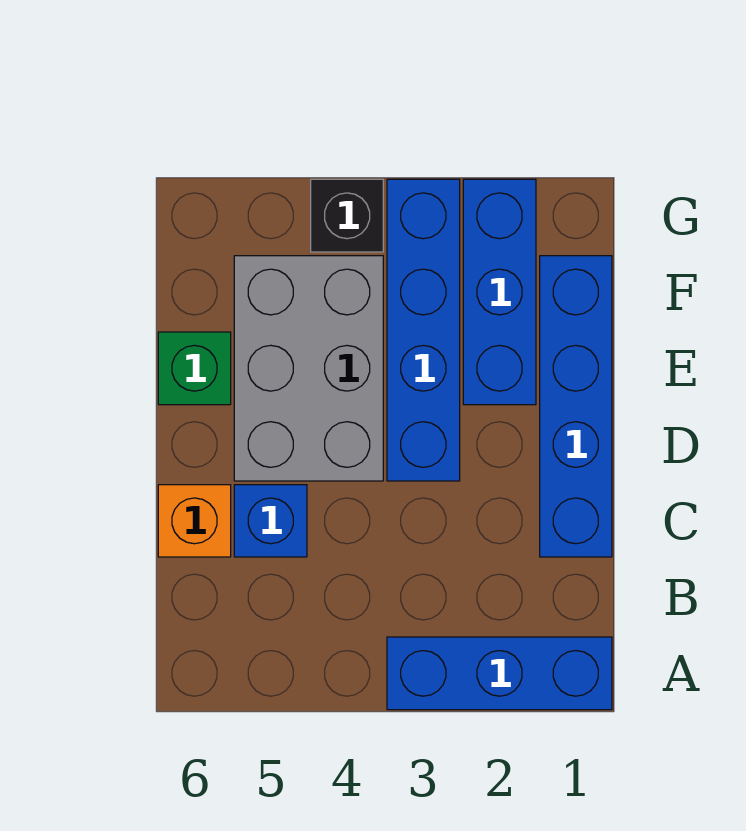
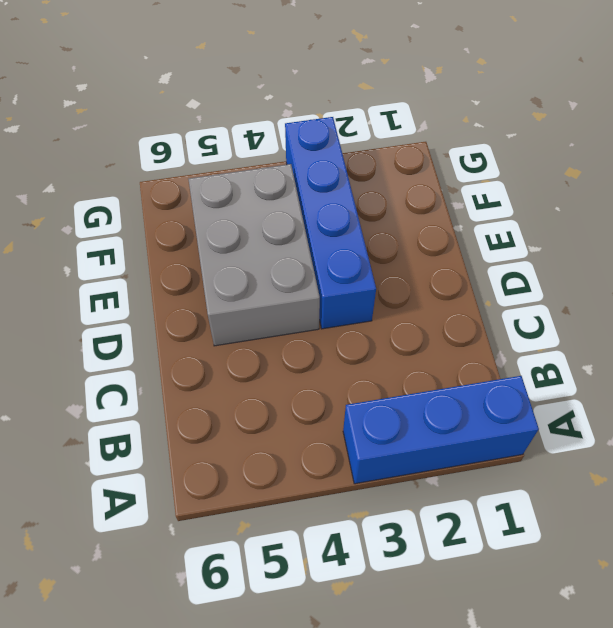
none -> blue brick C1:F1 level 1
none -> blue brick C5 level 1

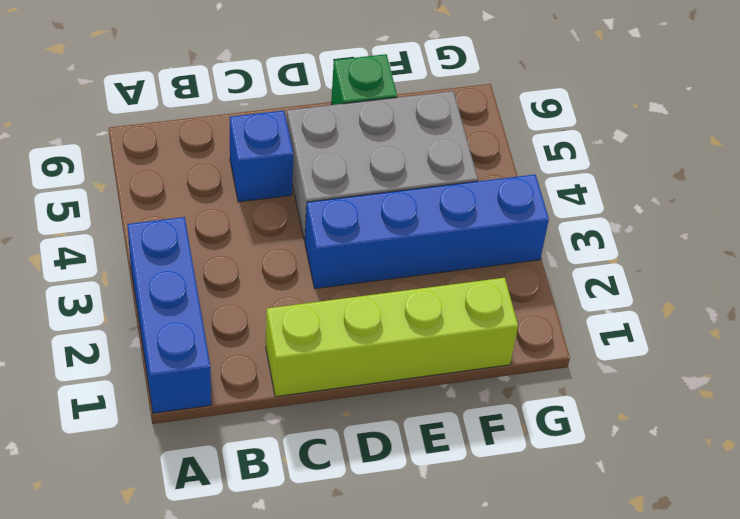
lime brick C1:F1 level 1 -> blue brick C1:F1 level 1
none -> orange brick C6 level 1
none -> blue brick E2:G2 level 1

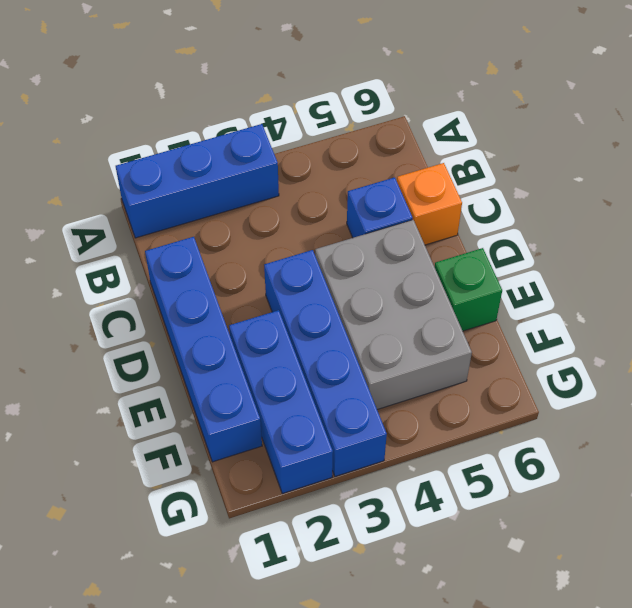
none -> black brick G4 level 1

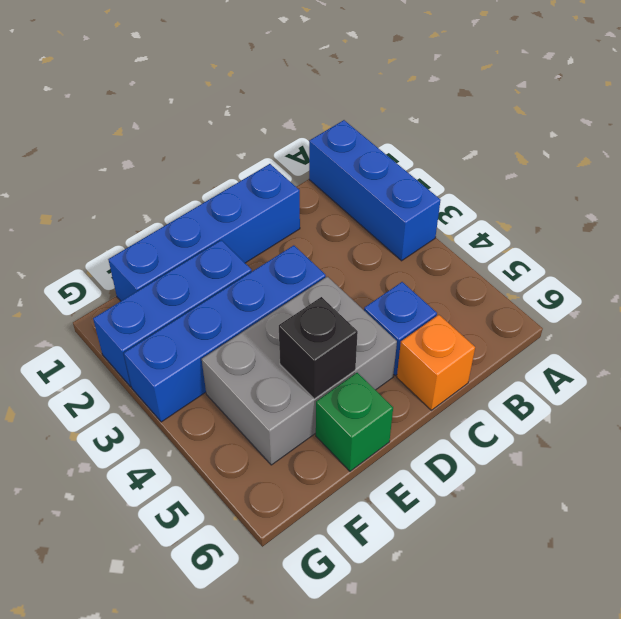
black brick E5 level 2 -> black brick G4 level 1

